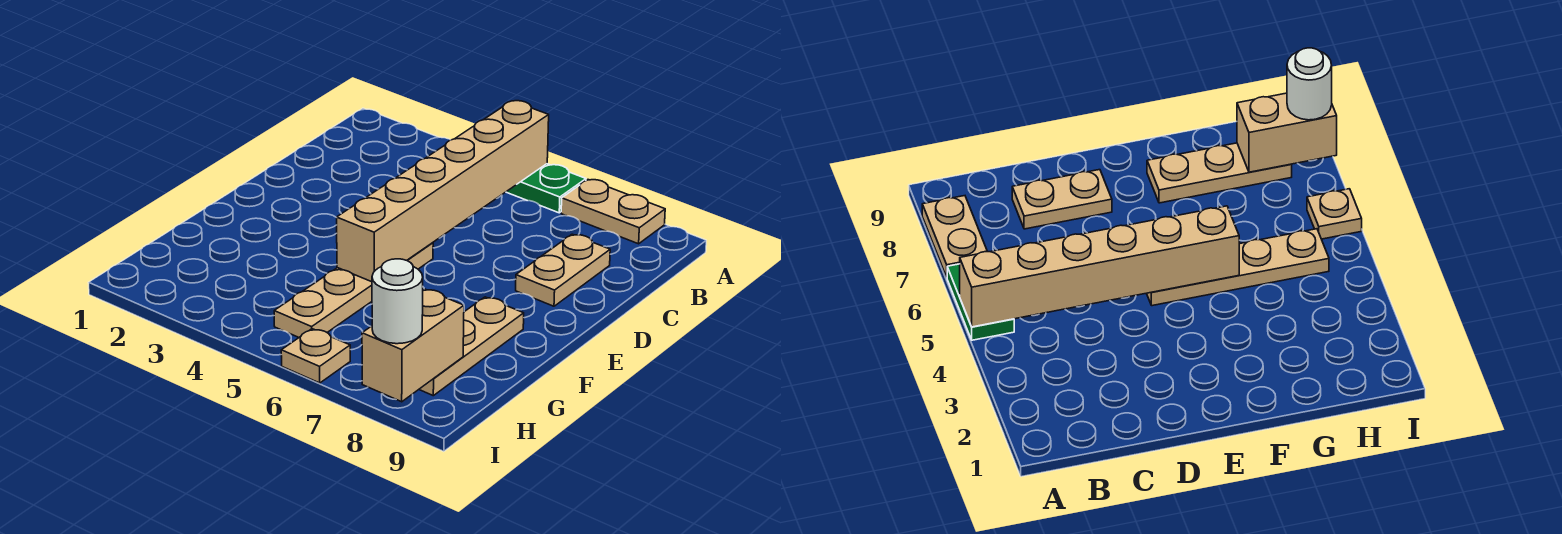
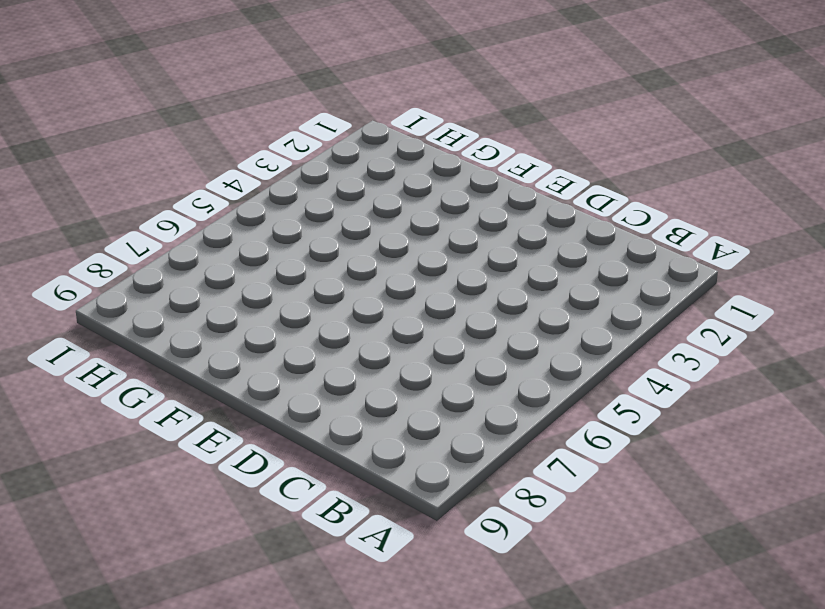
none -> green plate A5:A6 level 1
none -> tan plate A7:A8 level 1

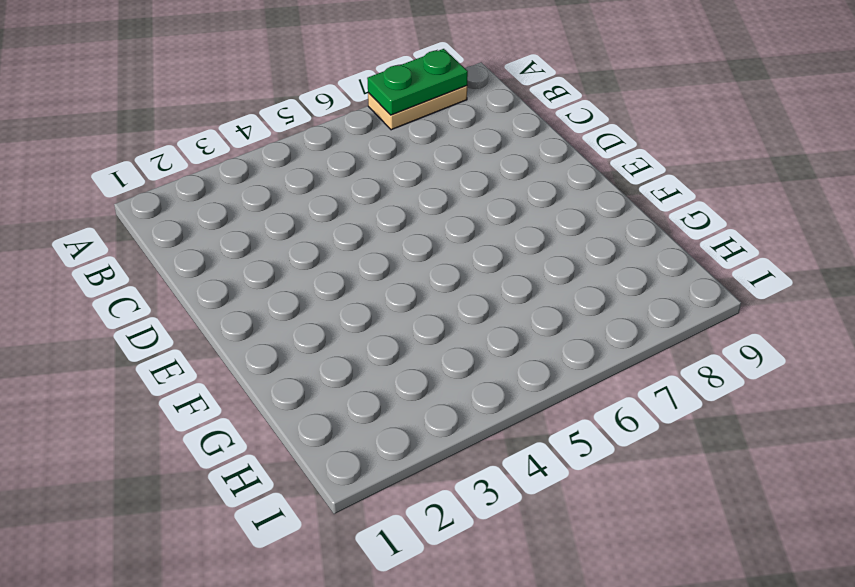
green plate A7:A8 level 2 -> green plate A5:A6 level 1
none -> tan plate C8:D8 level 1
none -> tan plate E5:H5 level 1

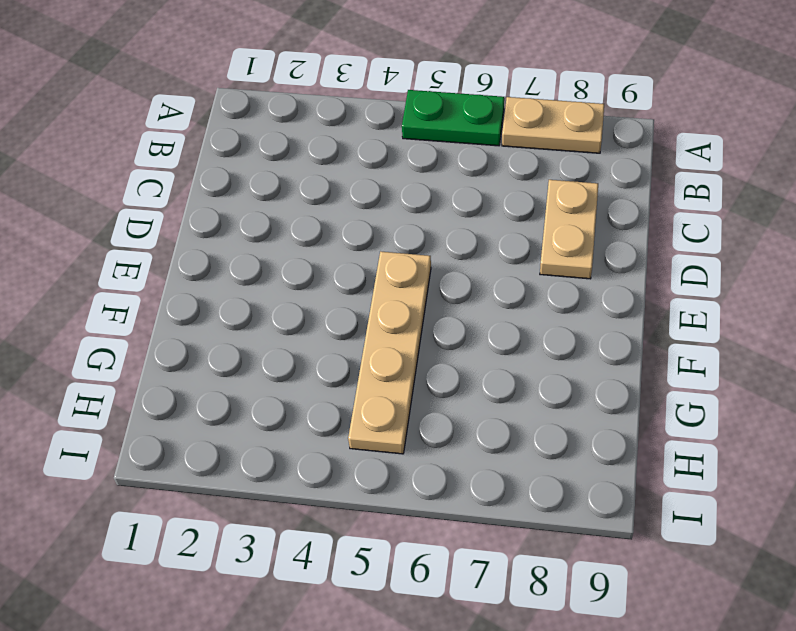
none -> tan plate F8:H8 level 1
none -> tan plate I6 level 1

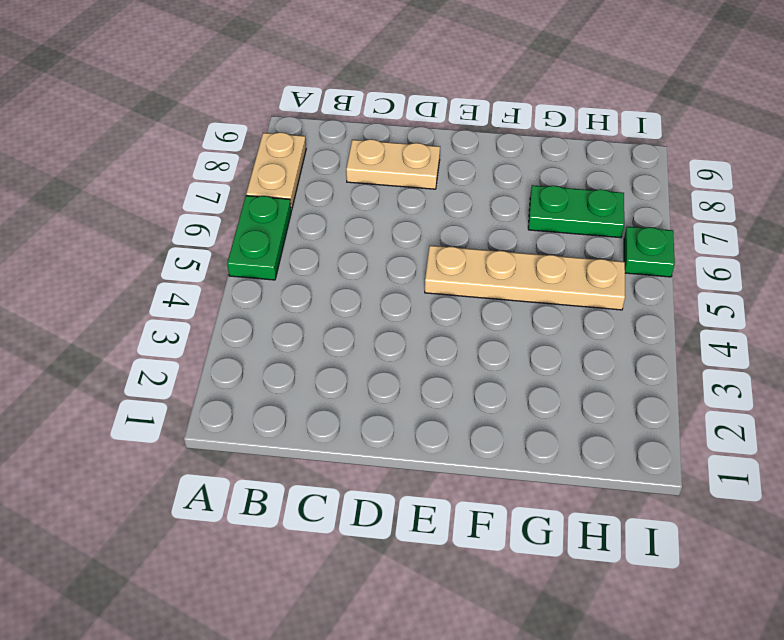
green plate G7:H7 level 1 -> none
green plate I6 level 1 -> tan plate I6 level 1
none -> tan plate F8:H8 level 1
none -> tan brick A5:F5 level 2

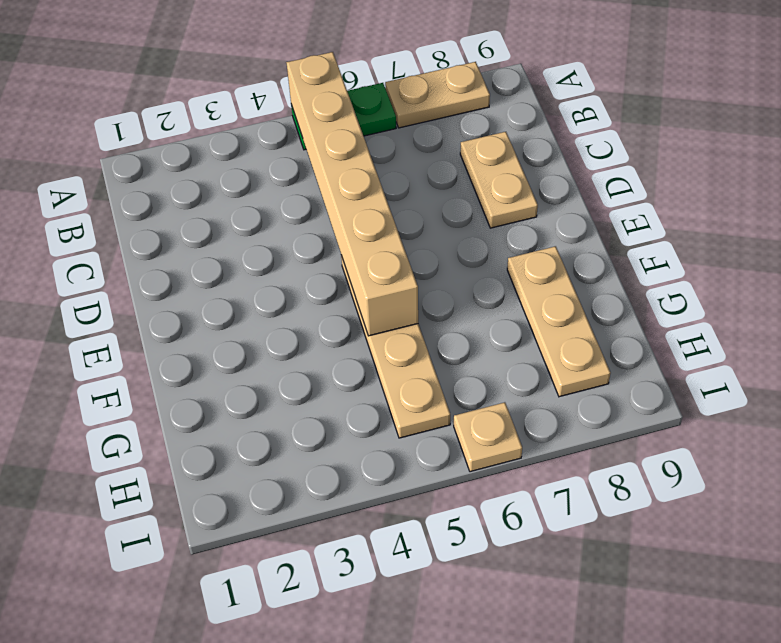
none -> tan brick H8:I8 level 2
none -> white round brick I8 level 3

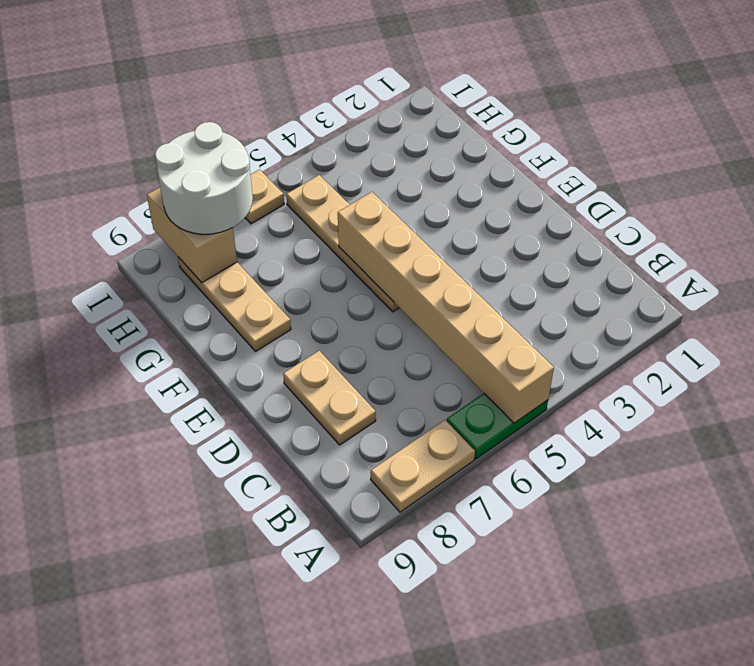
white round brick H7:I8 level 3 -> white round brick I8 level 3

